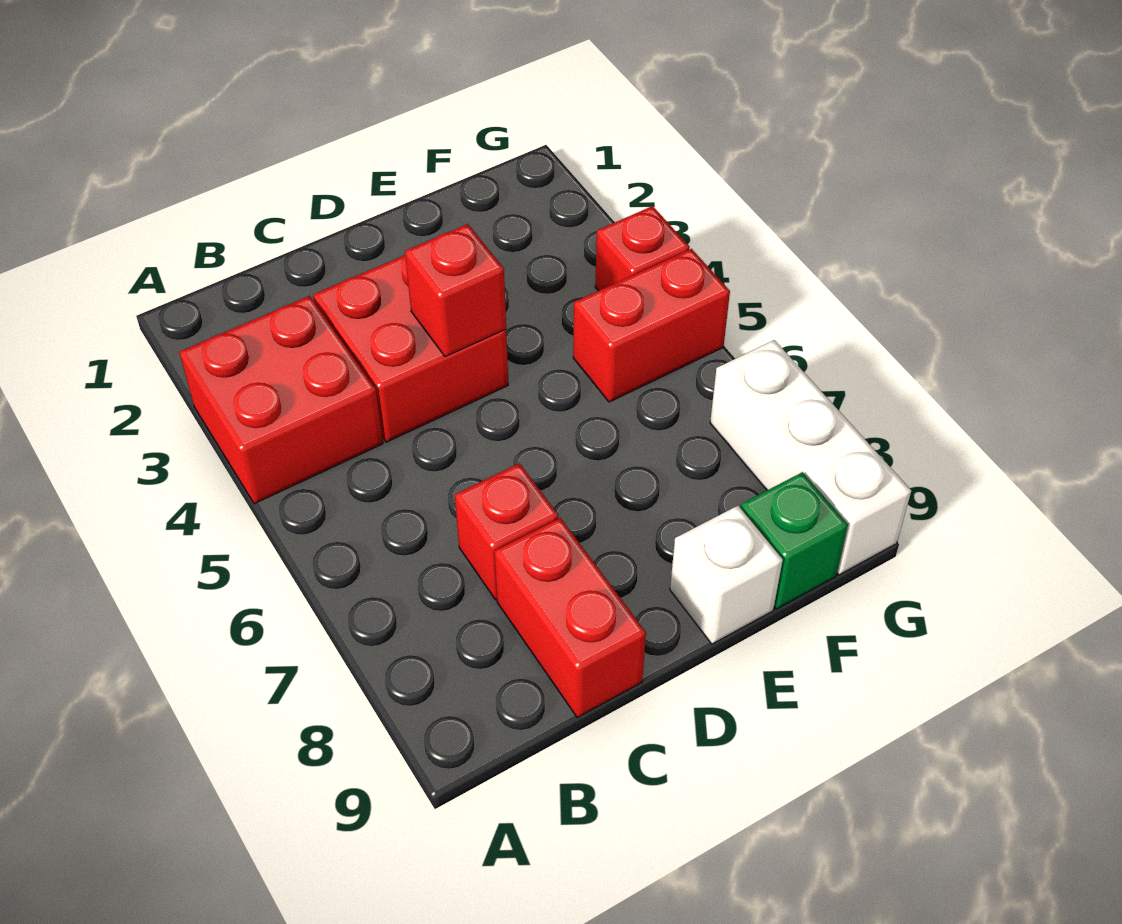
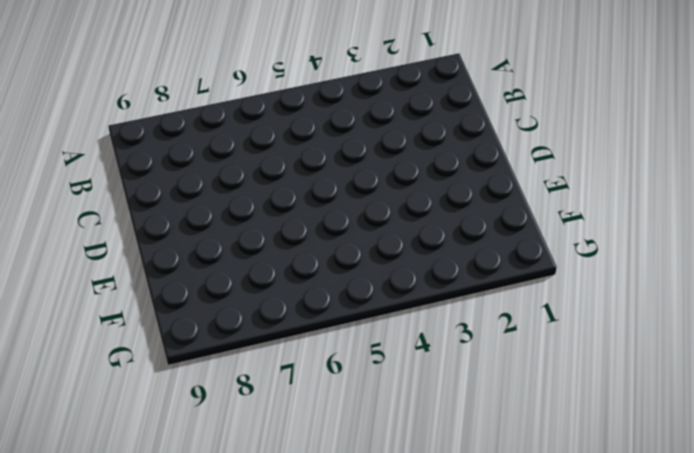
none -> red brick A3:B4 level 1
none -> red brick C3:D4 level 1

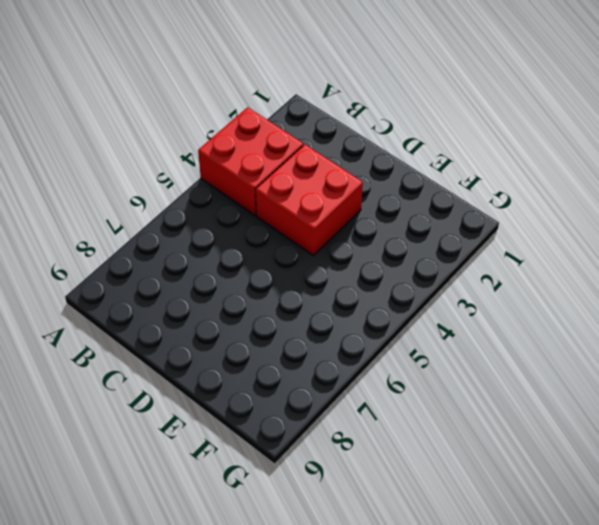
none -> red brick C7 level 1
none -> red brick C8:C9 level 1

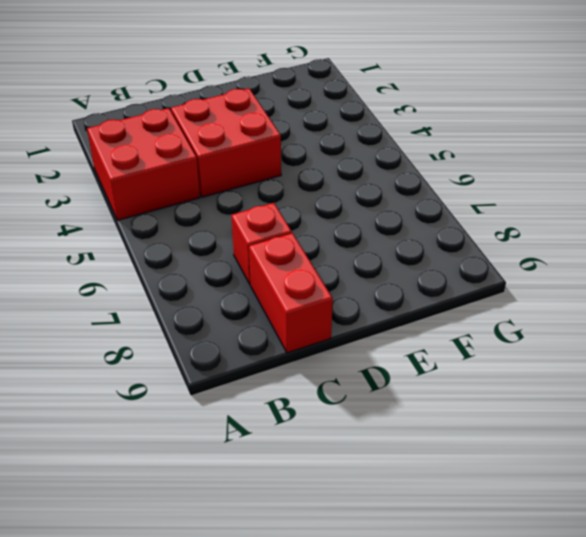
none -> white brick E9 level 1
none -> red brick F5:G5 level 1

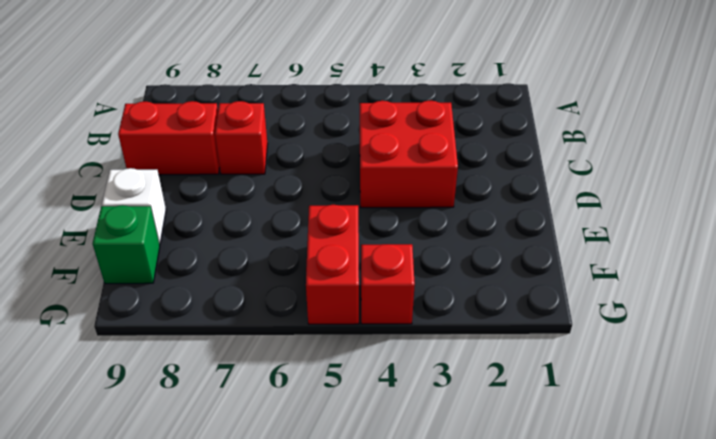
none -> red brick A3:B4 level 1
none -> white brick G7:G9 level 1

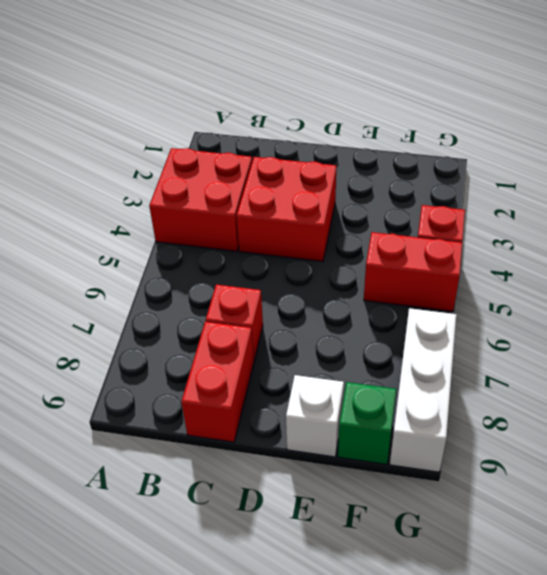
none -> red brick D4 level 2

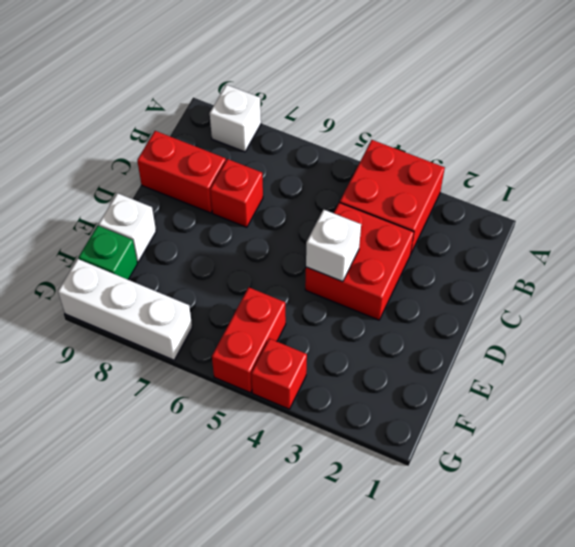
white brick A8 level 1 -> none
white brick D4 level 2 -> red brick D4 level 2

